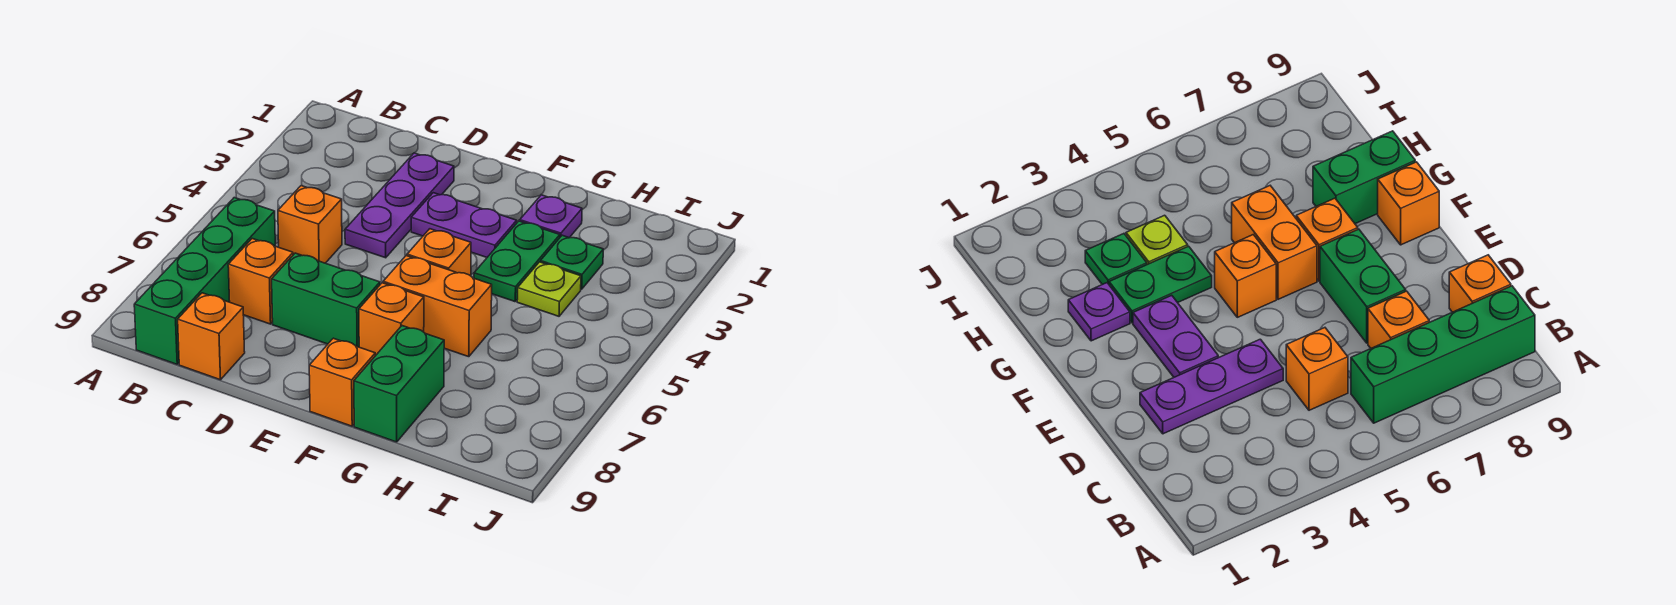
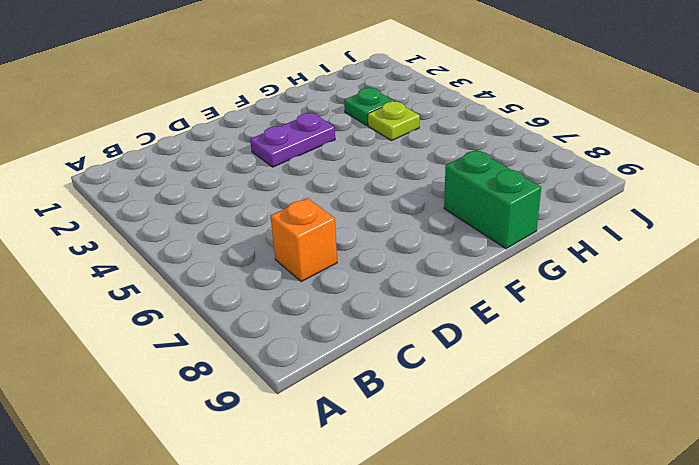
none -> green brick B6:B9 level 1
none -> orange brick C5 level 1
none -> orange brick C9 level 1

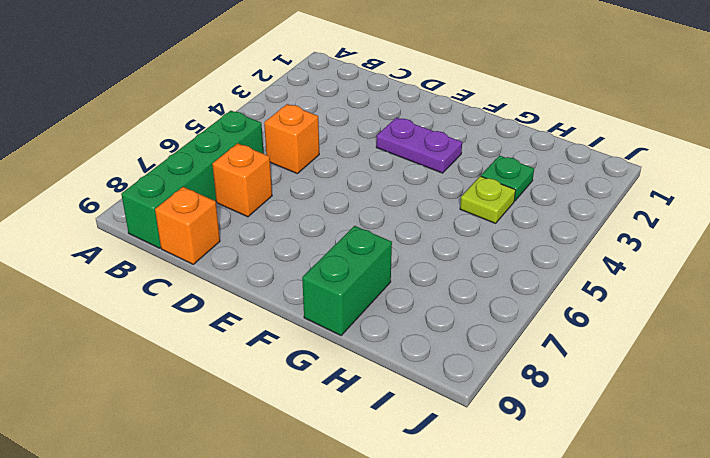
none -> purple plate D2:D4 level 1
none -> green brick D7:E7 level 1
none -> orange brick F5 level 1

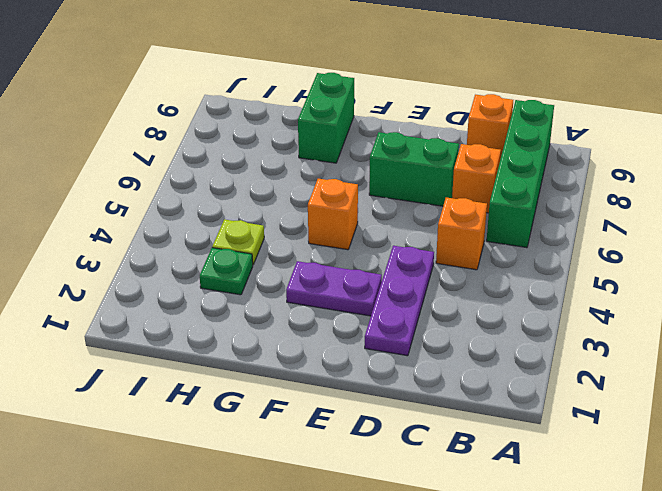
none -> orange brick F6:G6 level 1
none -> orange brick F7 level 1
none -> orange brick F9 level 1

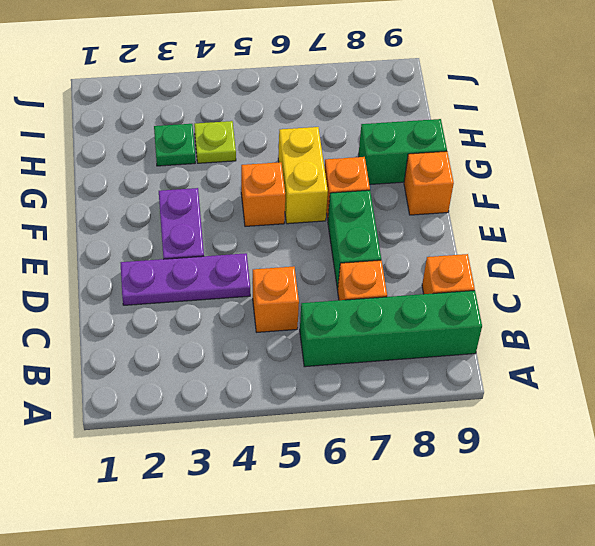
yellow brick F6:G6 level 1 -> orange brick F6:G6 level 1
none -> purple plate G2 level 1
none -> green plate G3:G4 level 1

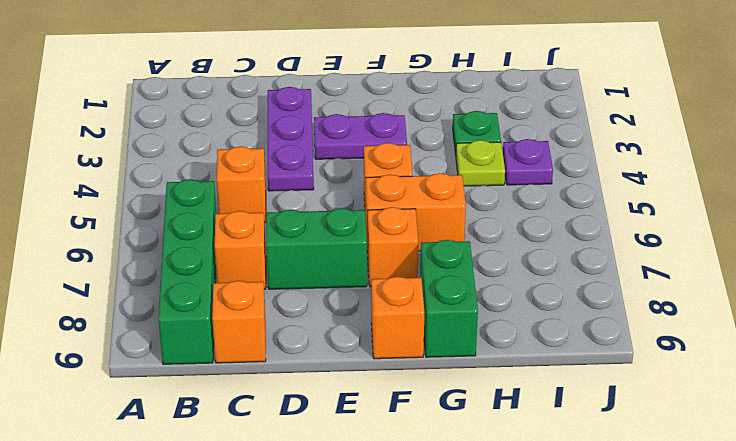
purple plate I4 level 1 -> purple plate G2 level 1
none -> green plate G3:G4 level 1

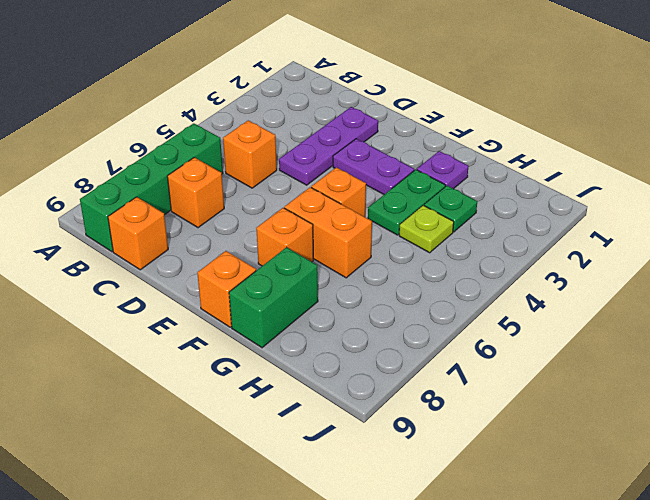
none -> green brick D7:E7 level 1

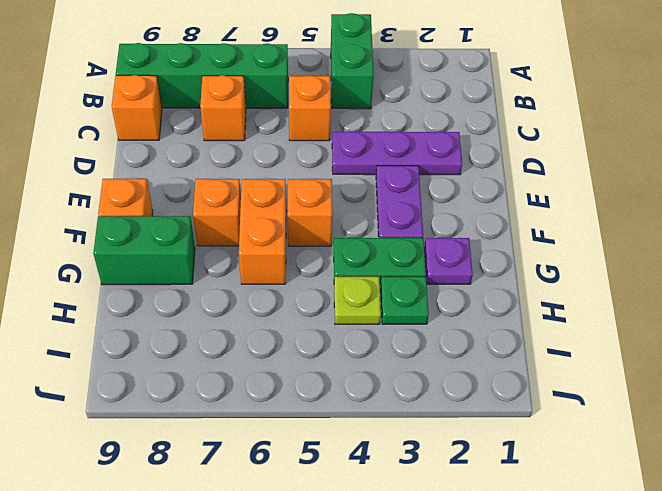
green brick A4:B4 level 1 -> green brick D7:E7 level 1

